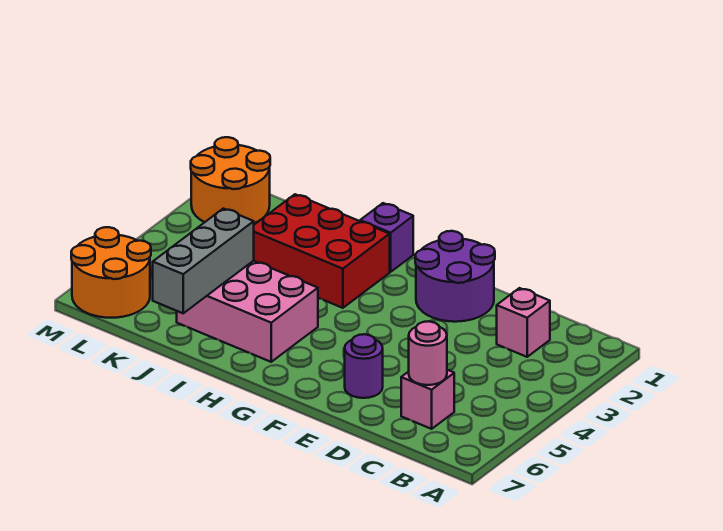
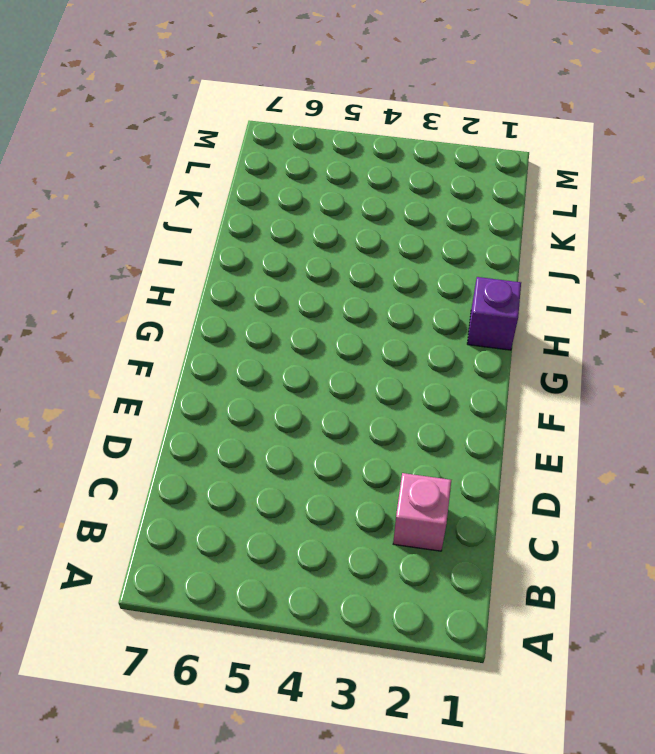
none -> pink brick C6 level 1
none -> purple round brick E1:F2 level 1

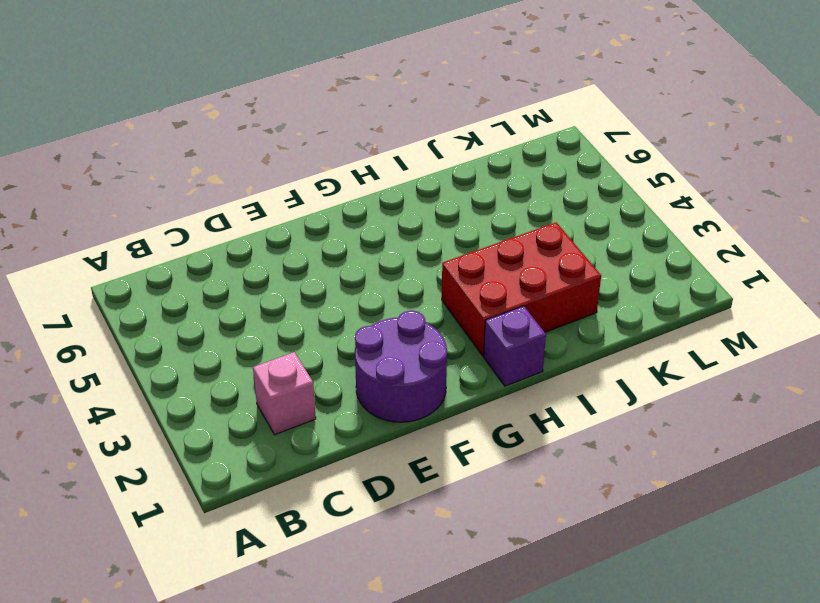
none -> pink brick C6 level 1
none -> purple round brick E6 level 1

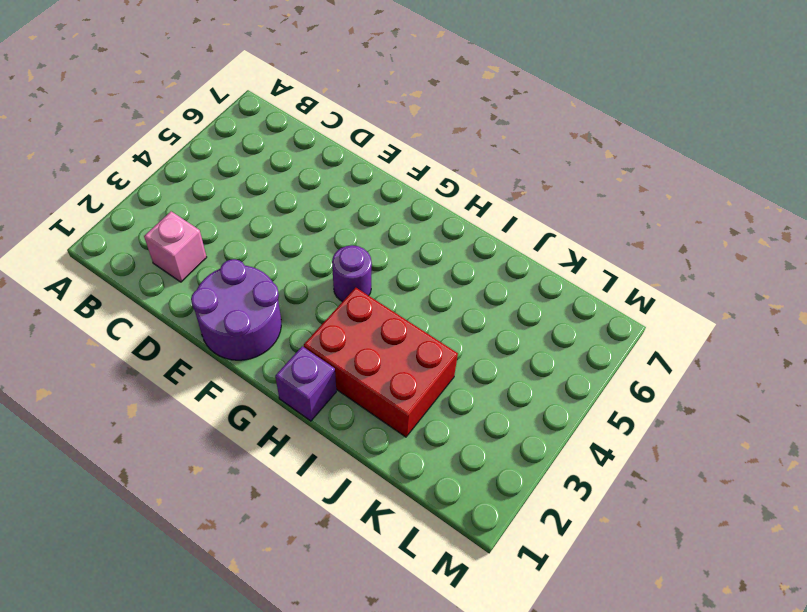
purple round brick G4 level 1 -> purple round brick E6 level 1
none -> pink brick C6 level 1
none -> pink brick H5:J6 level 1

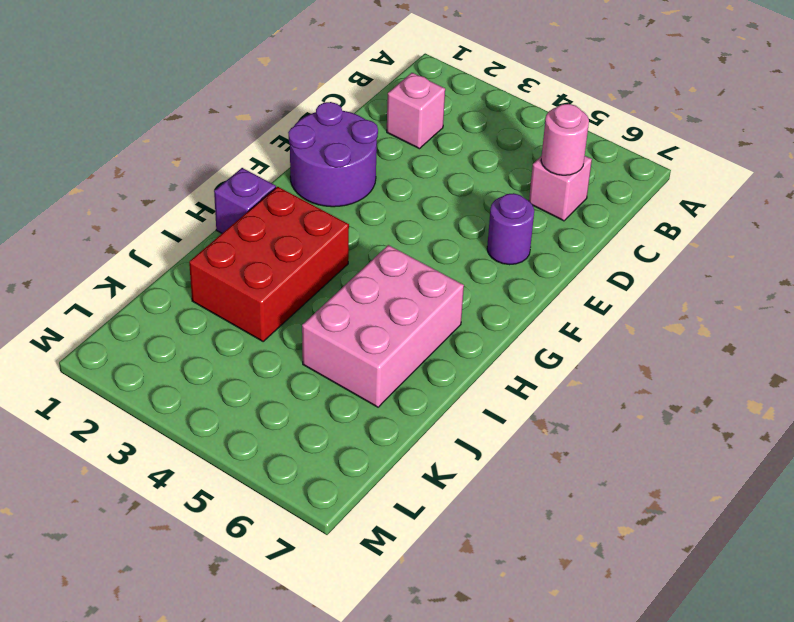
none -> orange round brick L1:M2 level 1
none -> orange round brick L6:M7 level 1

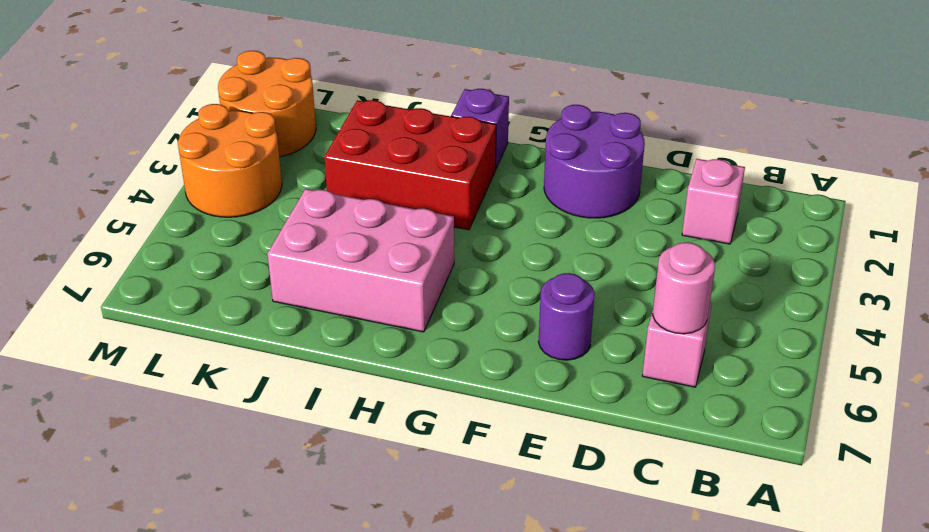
orange round brick L3:M4 level 1 -> orange round brick L6:M7 level 1
none -> grey brick J5:J7 level 2

